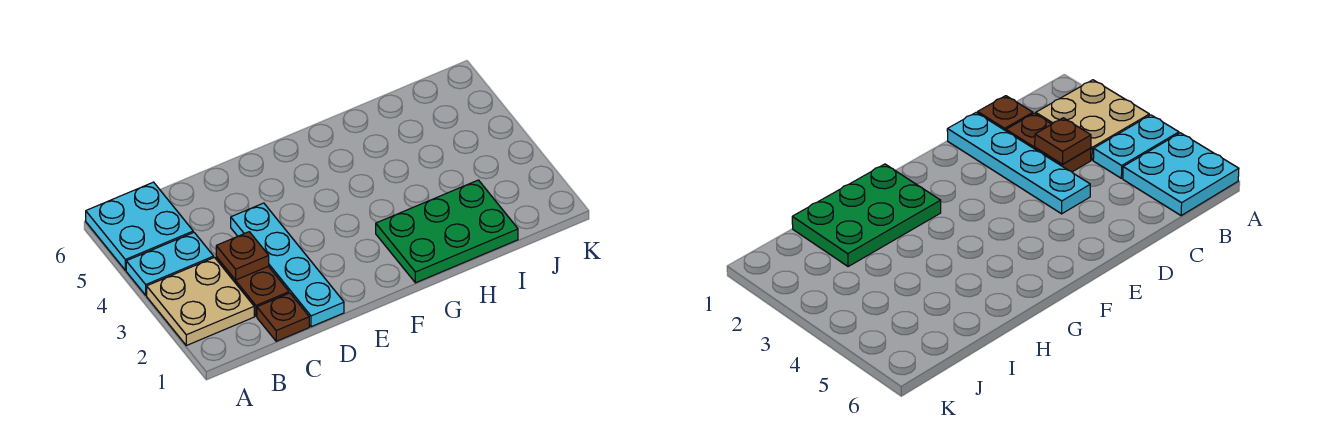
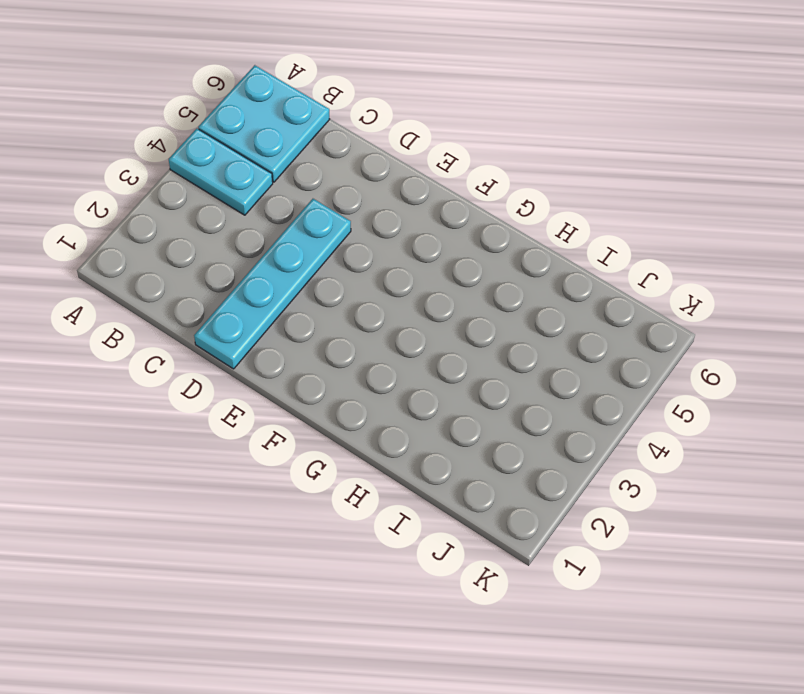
none -> tan plate A2:B3 level 1
none -> brown plate C1 level 1

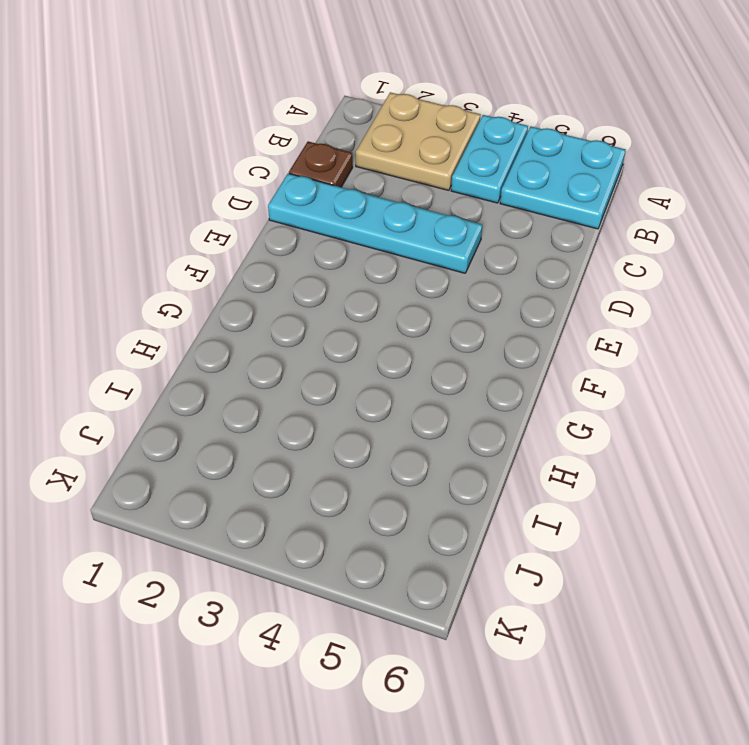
none -> brown plate C2:C3 level 1
none -> green plate G1:I2 level 1

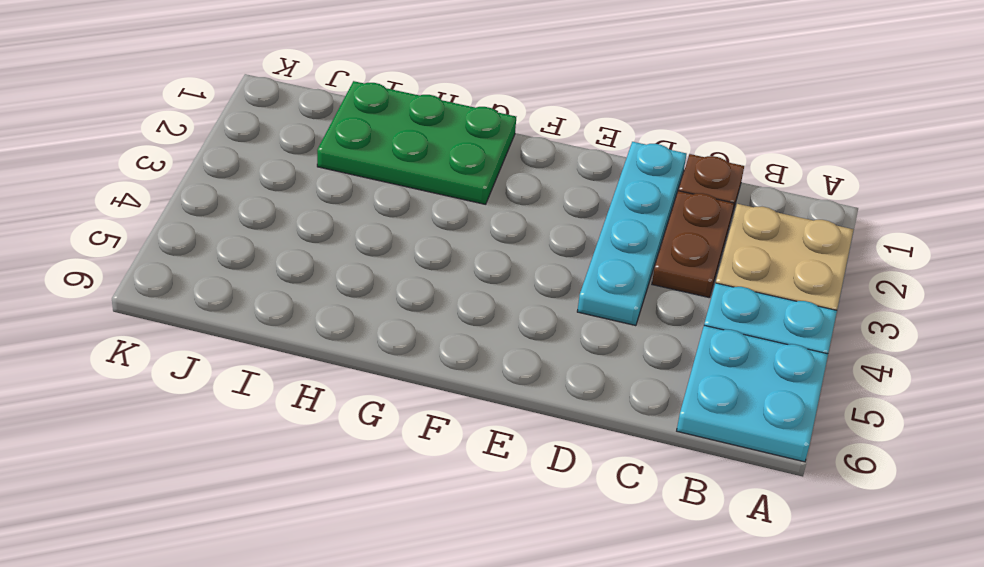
none -> brown plate C3 level 2

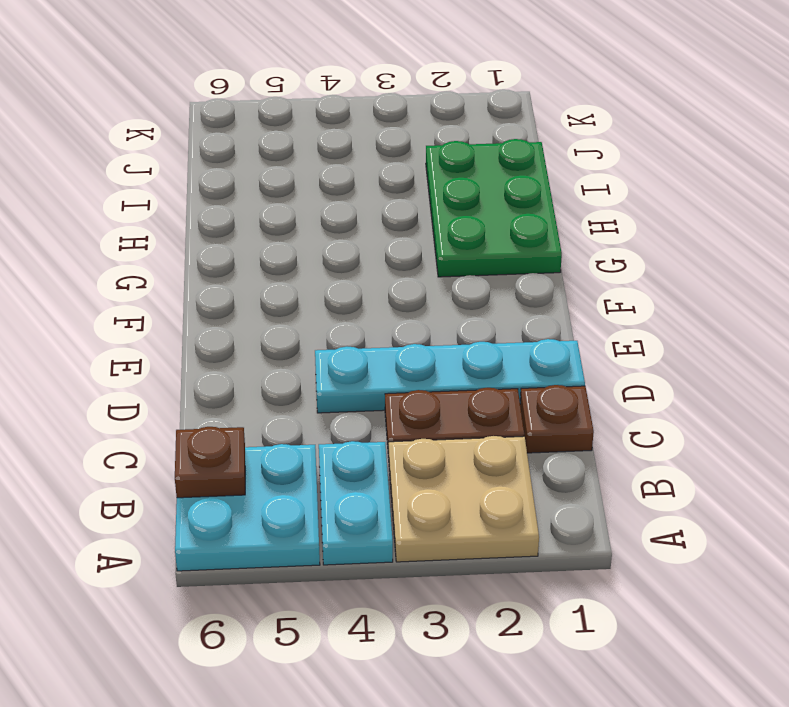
brown plate B6 level 2 -> brown plate C3 level 2

